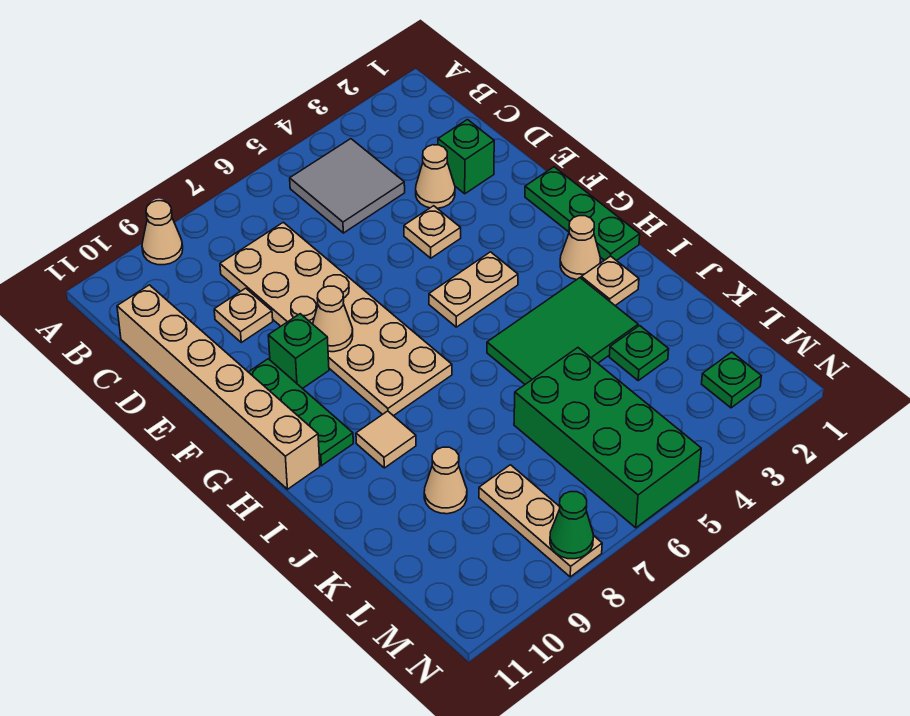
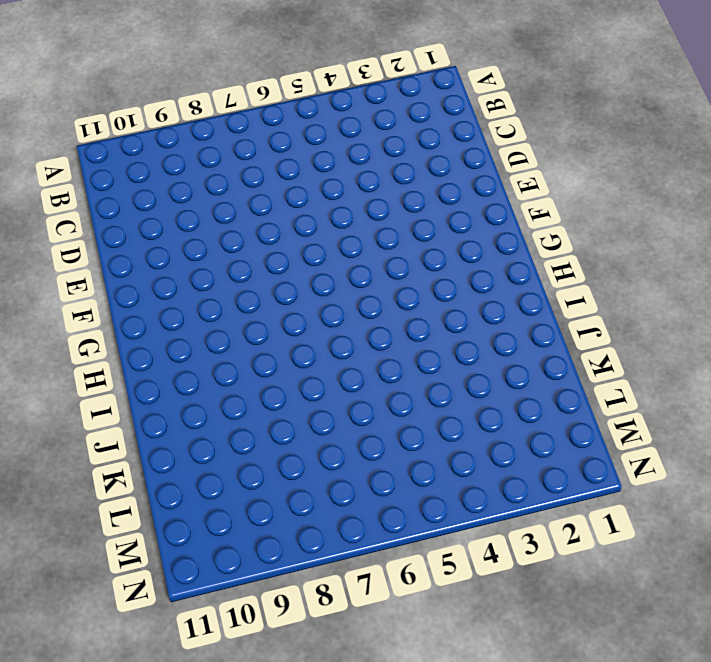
none -> tan cone A9 level 1
none -> grey tile B4:C5 level 1
none -> tan plate C7:H8 level 1

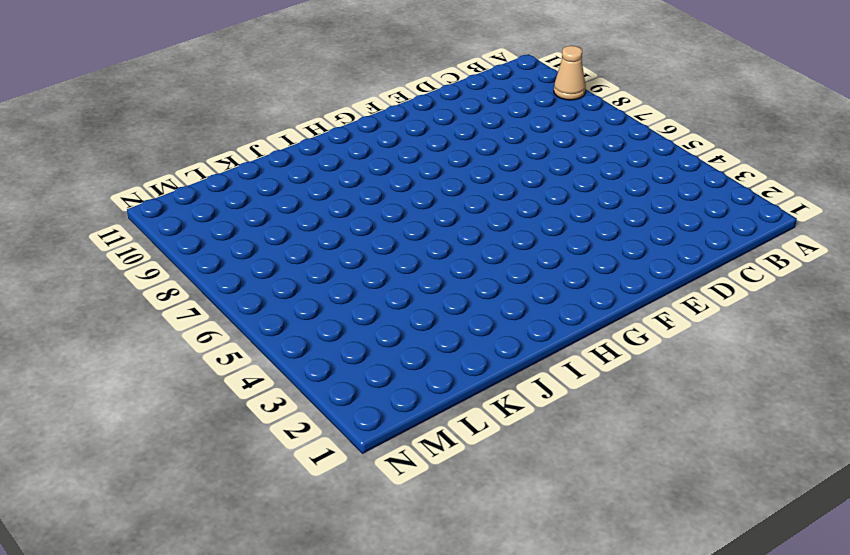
none -> grey tile B4:C5 level 1
none -> tan plate C7:H8 level 1
none -> tan brick C11:H11 level 1

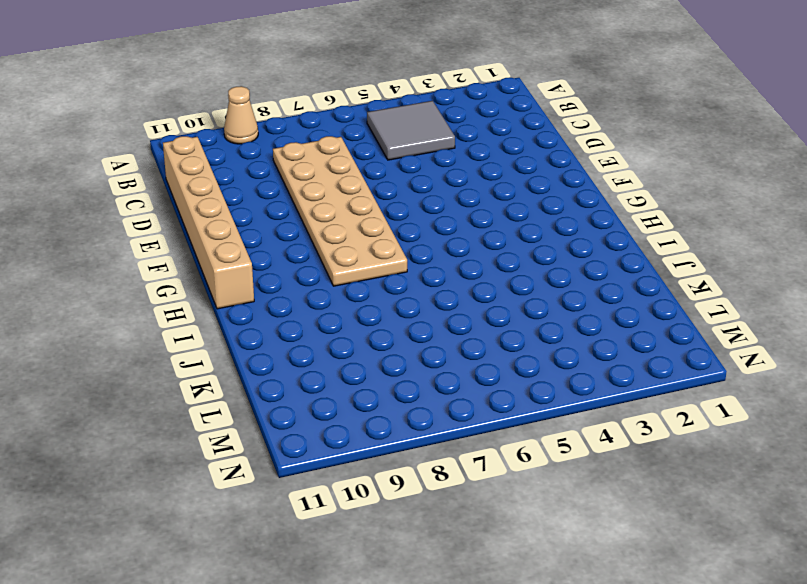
none -> green brick D2 level 1
none -> tan cone D3 level 1
none -> tan plate D9 level 1

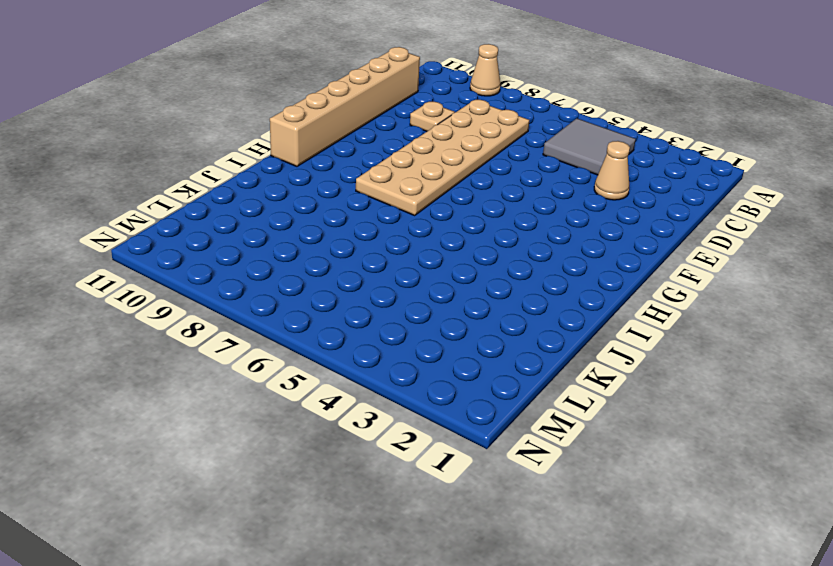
none -> green brick D2 level 1
none -> tan plate E4 level 1
none -> green plate F1:H1 level 1

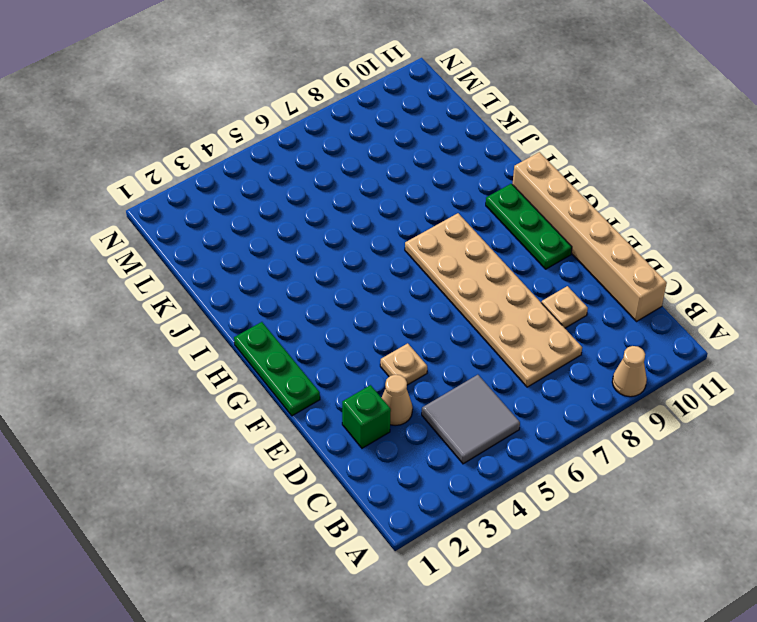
none -> green brick F9 level 1
none -> tan plate G4:G5 level 1
none -> tan cone H2 level 1

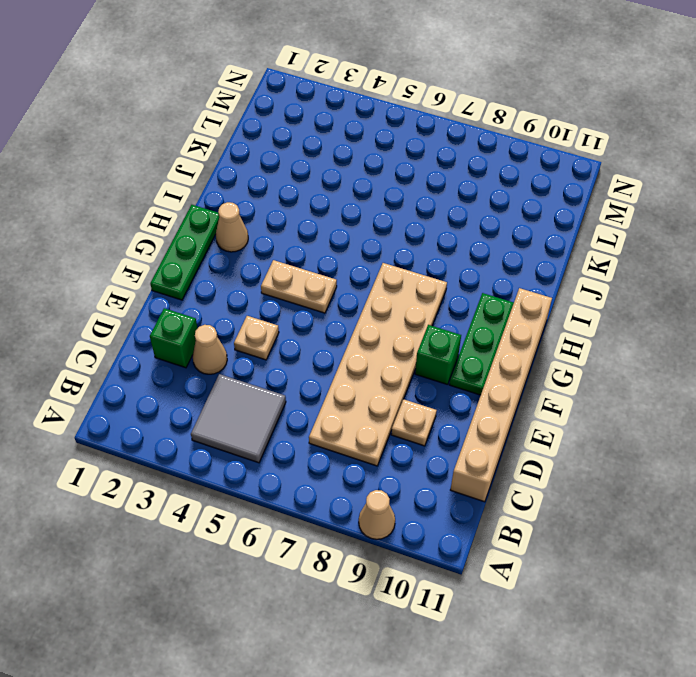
none -> tan plate I2 level 1
none -> green tile I3:J5 level 1
none -> tan tile I9 level 1

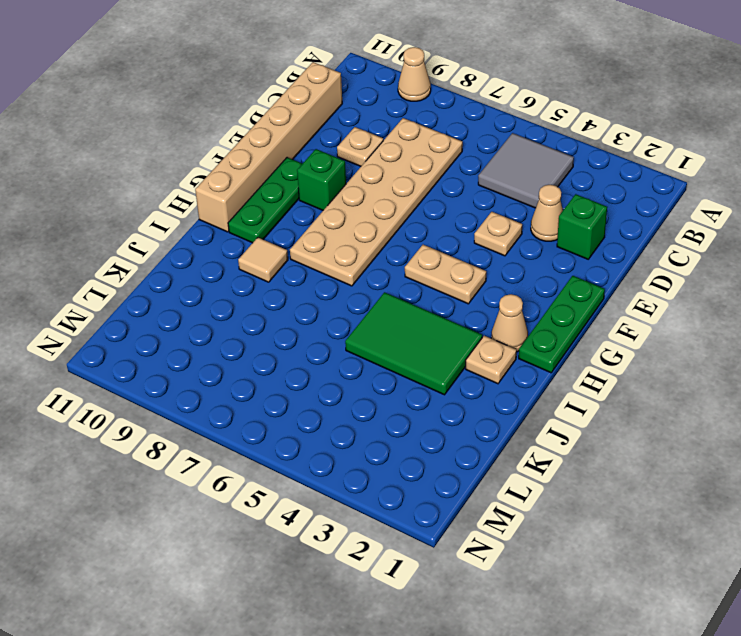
none -> green plate K3 level 1
none -> green brick K5:N6 level 1
none -> tan cone K9 level 1

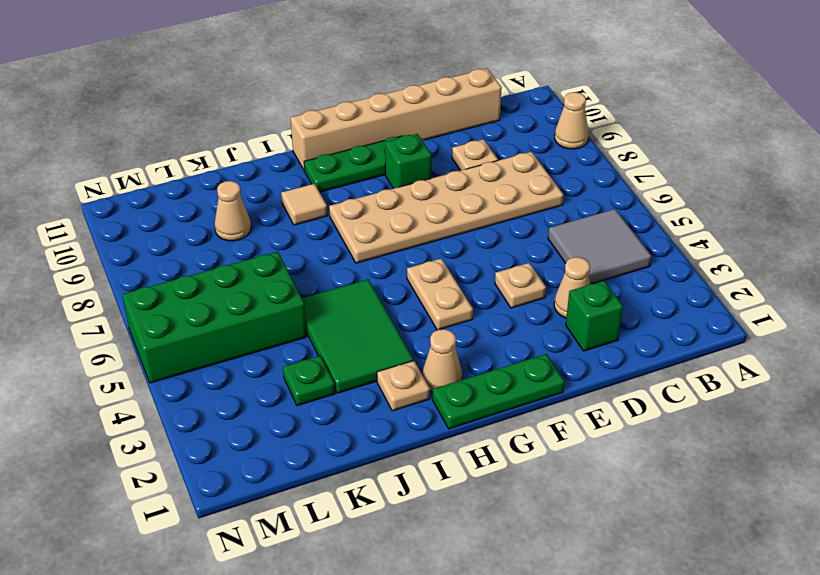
none -> tan plate L8:N8 level 1
none -> green plate M2 level 1
none -> tan cone F8 level 2

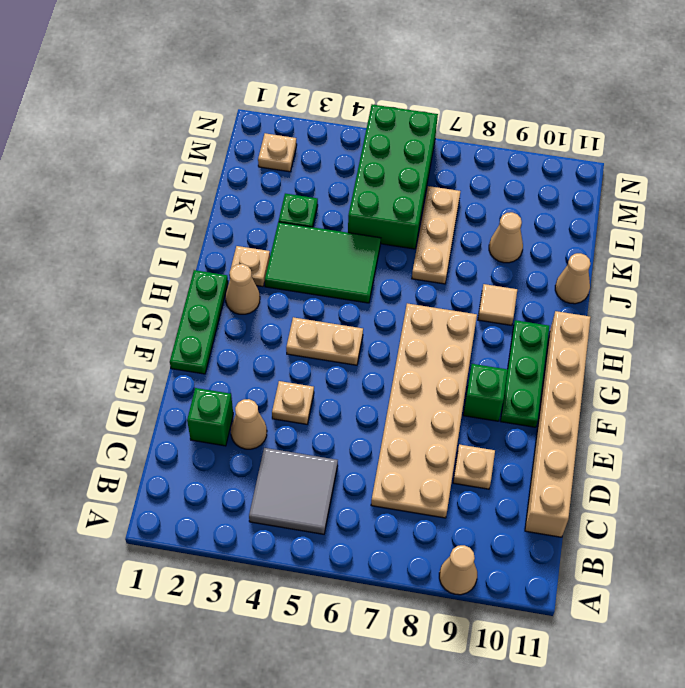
tan plate J7:L7 level 1 -> tan plate L8:N8 level 1
tan cone J11 level 1 -> tan cone F8 level 2
tan plate M2 level 1 -> green plate M2 level 1
none -> green cone N8 level 2

